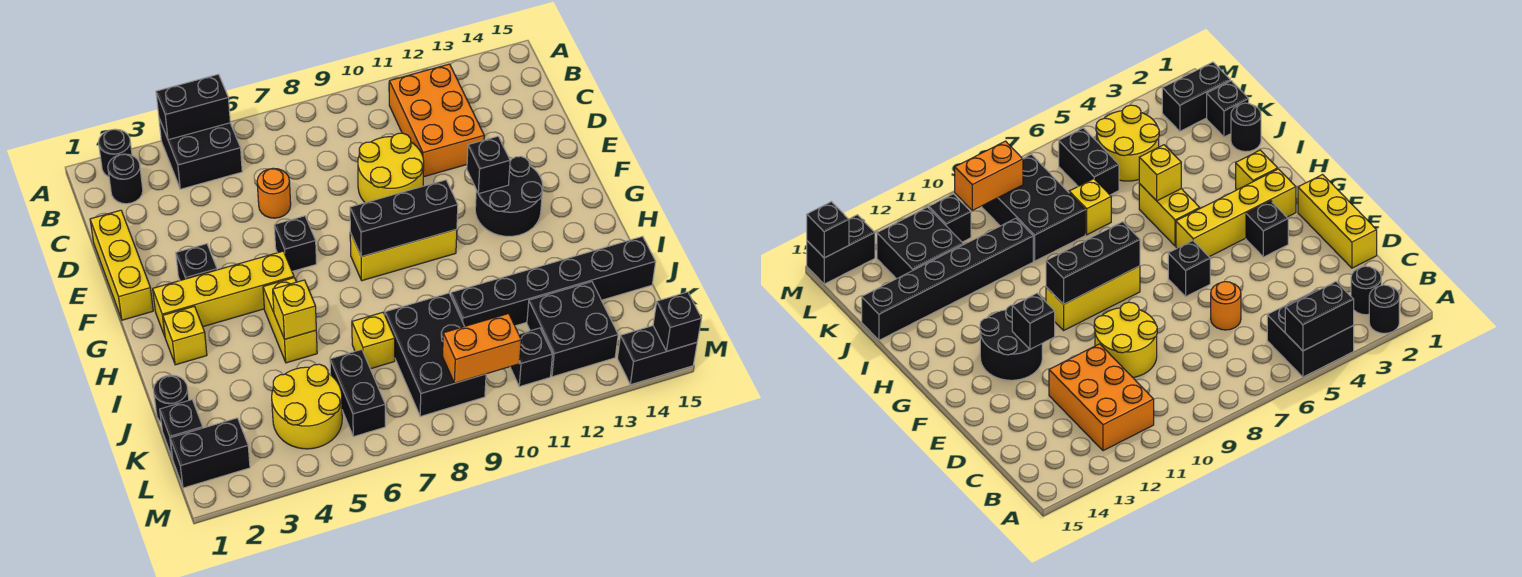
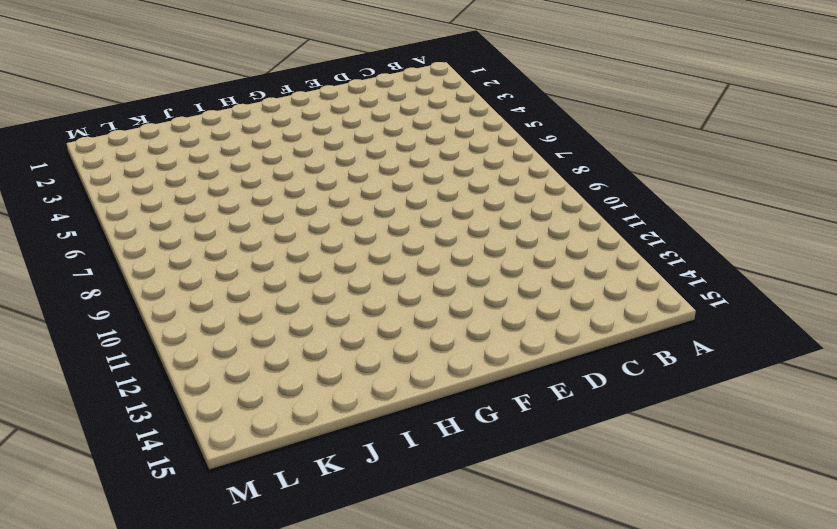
none -> black round brick A2 level 1
none -> black brick A4:B5 level 1
none -> black round brick B2 level 1
none -> orange brick B11:D12 level 1

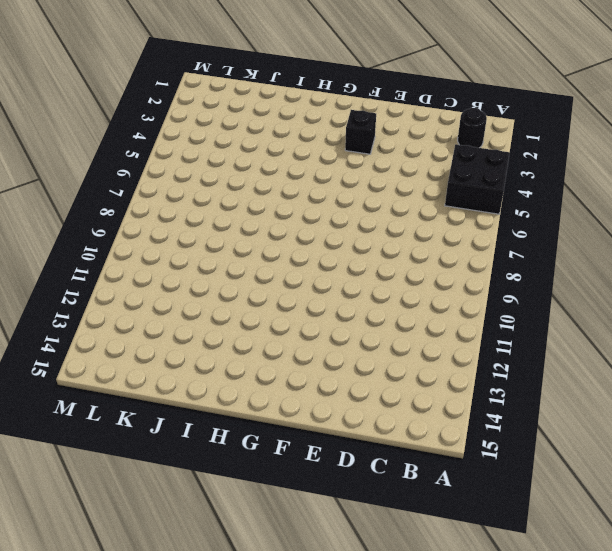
none -> black round brick A2 level 1
none -> orange brick B11:D12 level 1
none -> yellow brick D1:F1 level 1
none -> orange round brick D6 level 1

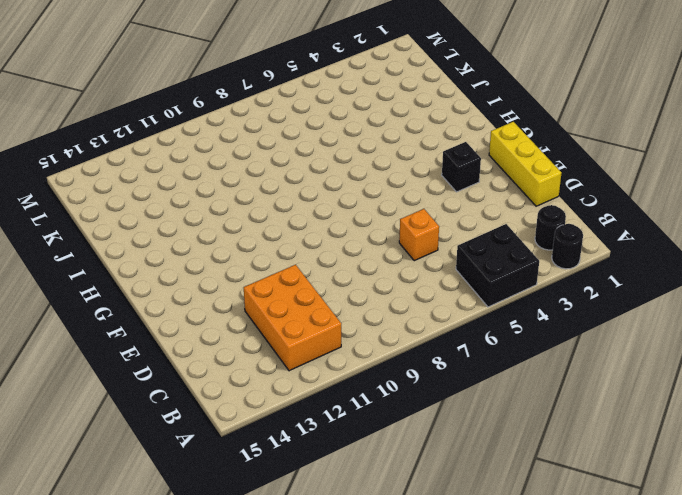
orange brick D6 level 1 -> orange round brick D6 level 1
none -> yellow round brick D9:E10 level 1
none -> black brick F6 level 1
none -> black round brick F12:G13 level 1
none -> yellow brick G2:G5 level 1

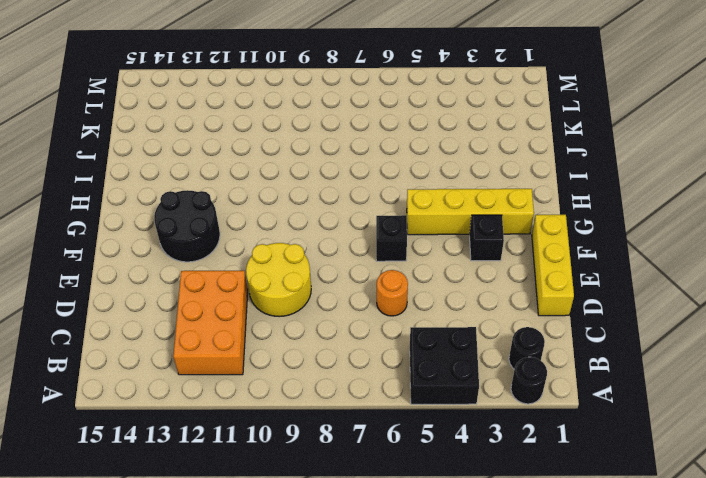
none -> yellow brick G8:G10 level 1
none -> yellow brick H2 level 1
none -> yellow brick H5:I5 level 1
none -> black round brick J1 level 1

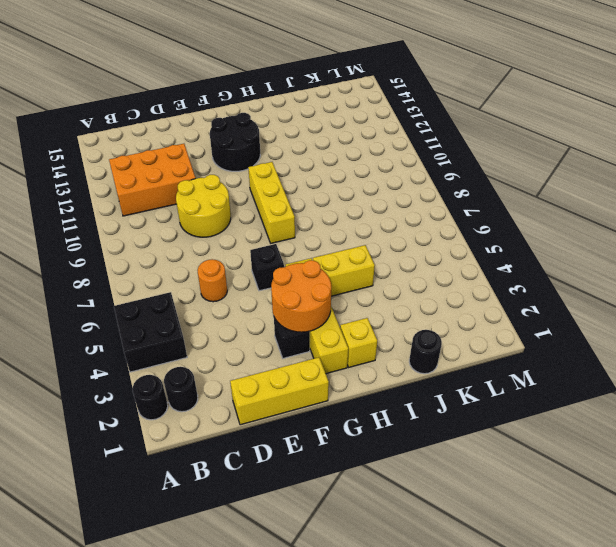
orange round brick F3:G4 level 2 -> none
none -> yellow brick J7 level 1
none -> black brick J8:L9 level 1
none -> black brick J10:J15 level 1
none -> black brick K1 level 1

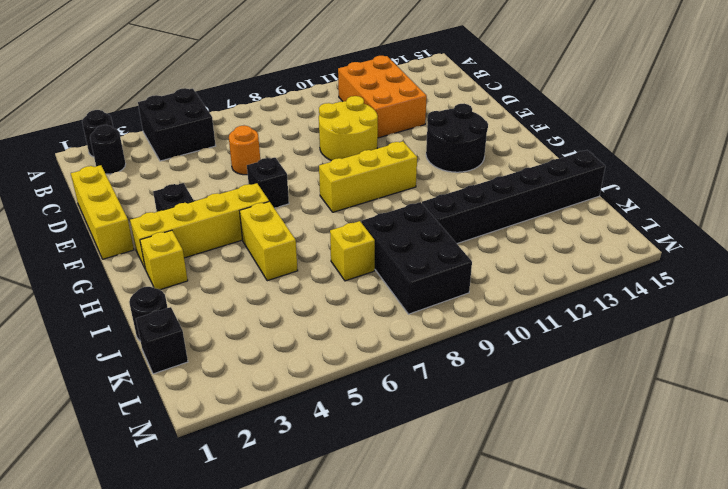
none -> yellow round brick K4:L5 level 1
none -> black brick K6:L6 level 1
none -> black brick K12:L13 level 1
none -> black brick L1:L2 level 1

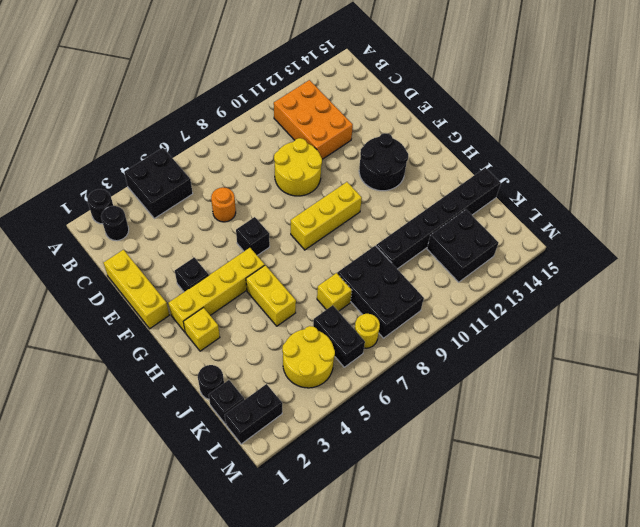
yellow round brick L7 level 1 -> none
none -> black brick L11 level 1
none -> black brick M14:M15 level 1
none -> black brick A4:A5 level 2
none -> black brick F12 level 2

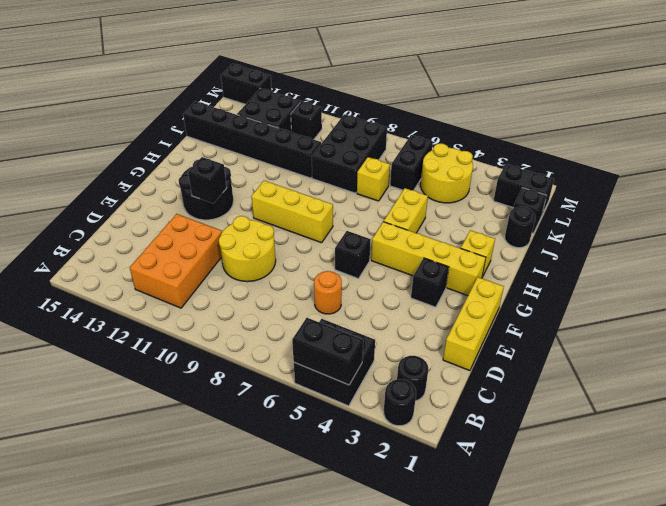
none -> black brick G8:G10 level 2
none -> yellow brick I5 level 2
none -> orange brick L9:L10 level 2
none -> black brick M15 level 2

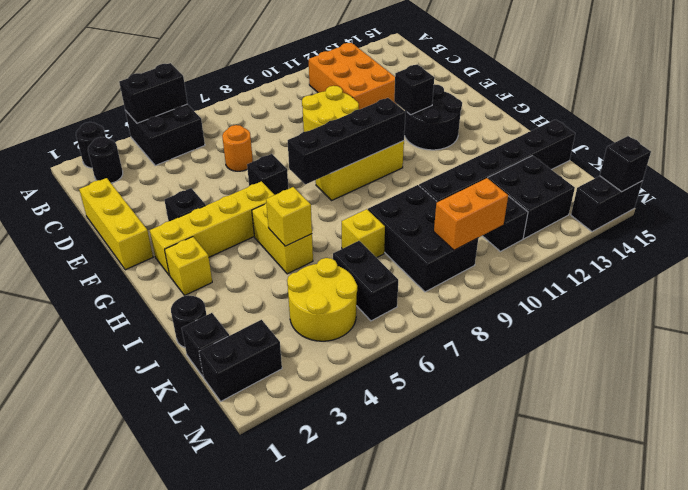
black brick G7:G10 level 2 -> black brick G8:G10 level 2

